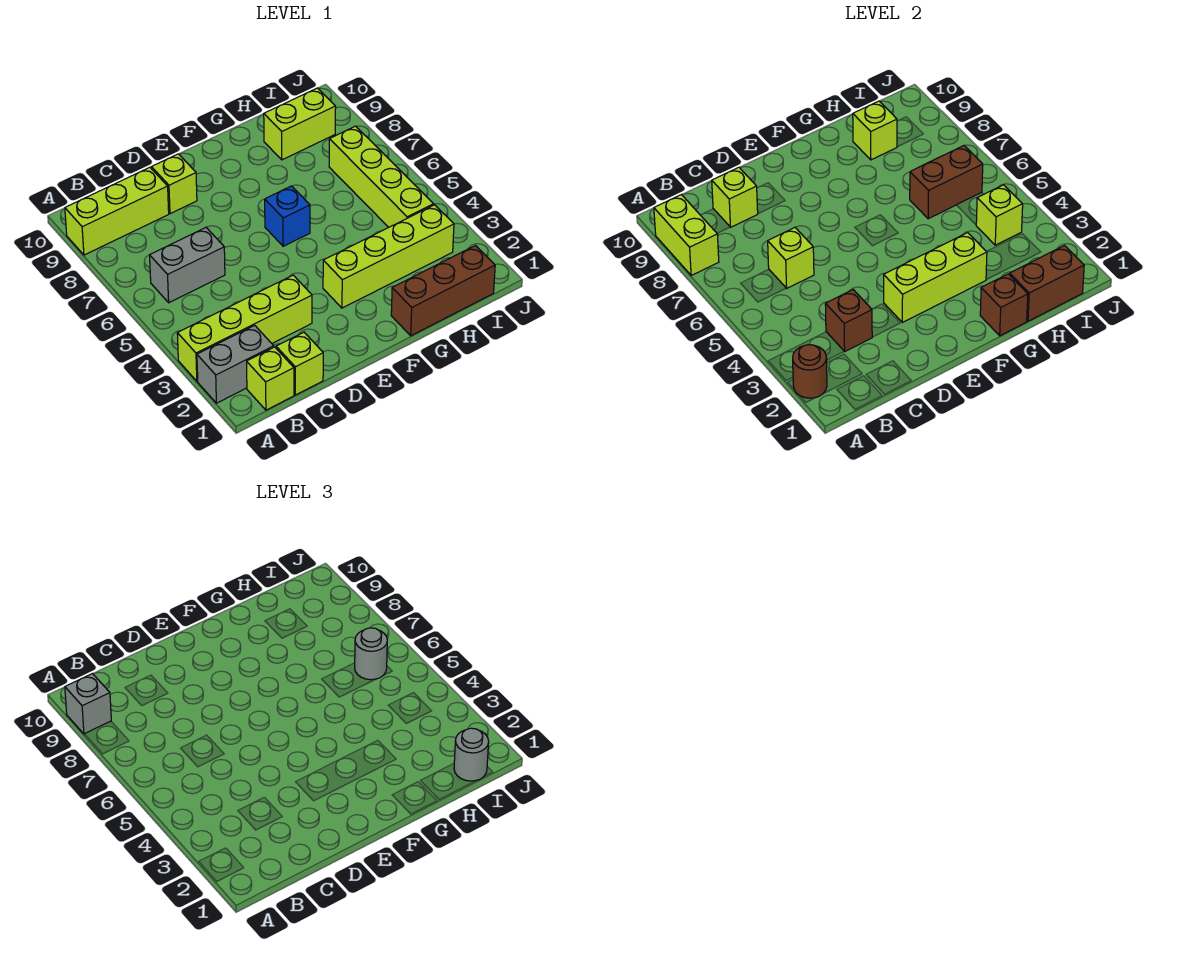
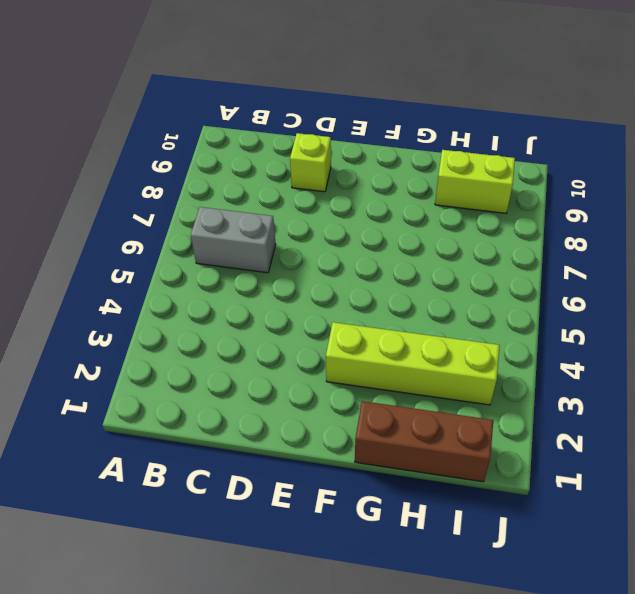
none -> grey brick A2:B2 level 1
none -> lime brick A3:D3 level 1
none -> lime brick A9:C9 level 1

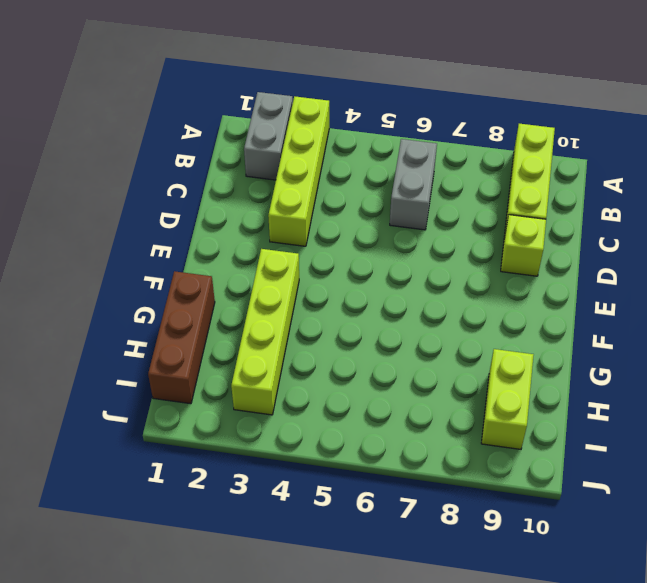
none -> lime brick B1 level 1
none -> lime brick C1 level 1
none -> blue brick F6 level 1

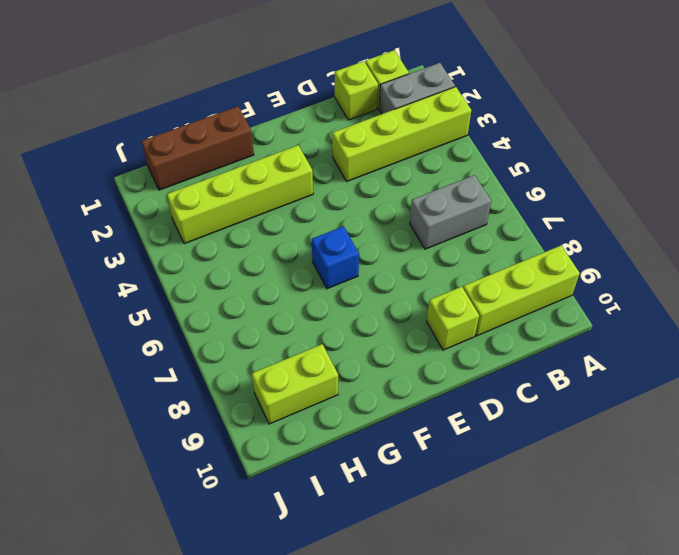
none -> lime brick I4:I7 level 1
none -> brown round brick A2 level 2
none -> lime brick A8:A9 level 2

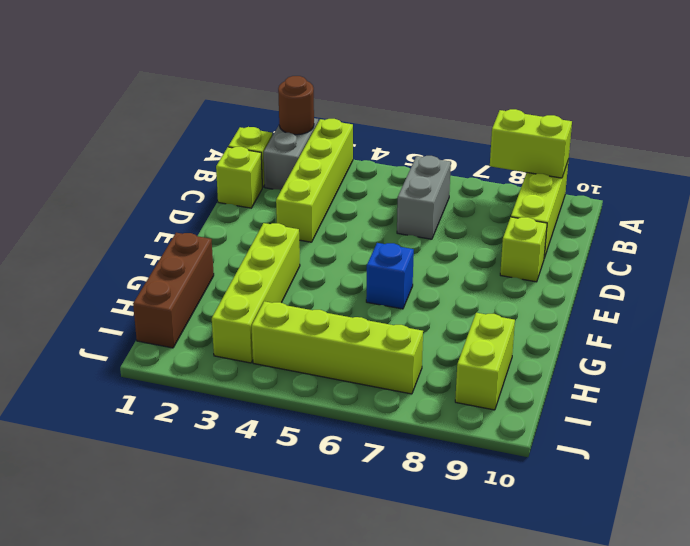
none -> brown brick C3 level 2
none -> lime brick C6 level 2
none -> lime brick C9 level 2

